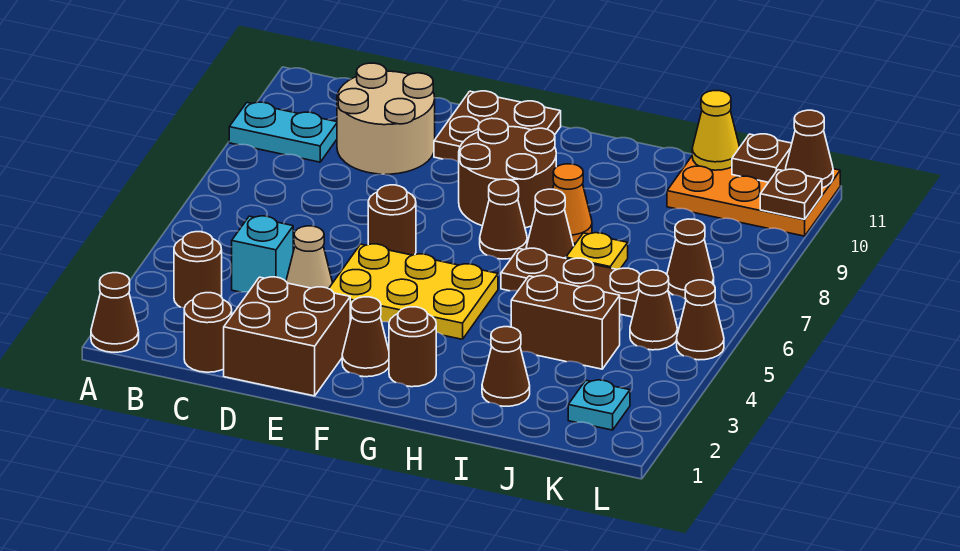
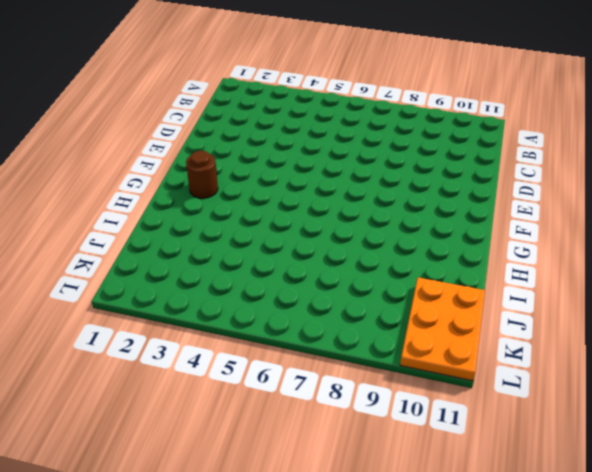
none -> brown cone A1 level 1
none -> cyan plate A9:B9 level 1
none -> brown round brick B3 level 1
none -> brown round brick C1 level 1

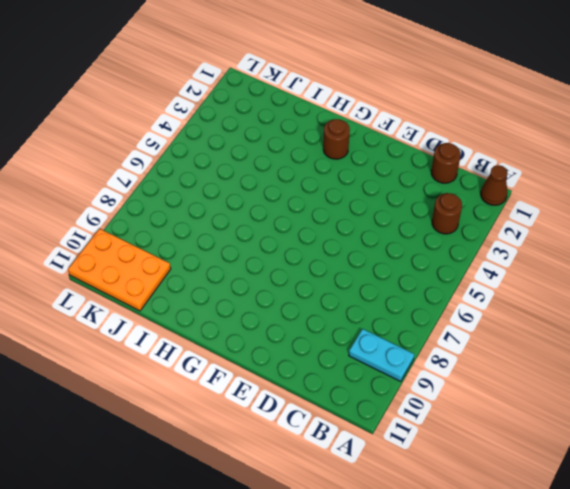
none -> cyan brick C4 level 1
none -> tan round brick C9:D10 level 1
none -> brown brick D1:E2 level 1
none -> tan cone D4 level 1

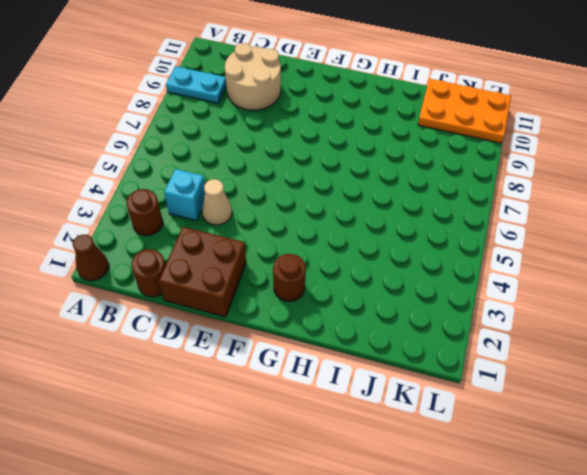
none -> yellow plate E4:G5 level 1
none -> brown round brick E6 level 1
none -> brown plate E10:F11 level 1
none -> brown cone F2 level 1

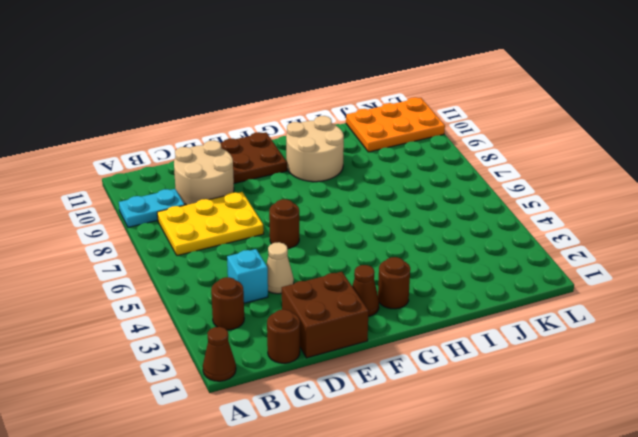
yellow plate B7:D8 level 1 -> yellow plate E4:G5 level 1
tan round brick G9:H10 level 1 -> brown round brick F8:G9 level 1
none -> brown cone G7 level 1
none -> brown plate H6:J6 level 1
none -> brown cone H7 level 1
none -> orange cone H8 level 1

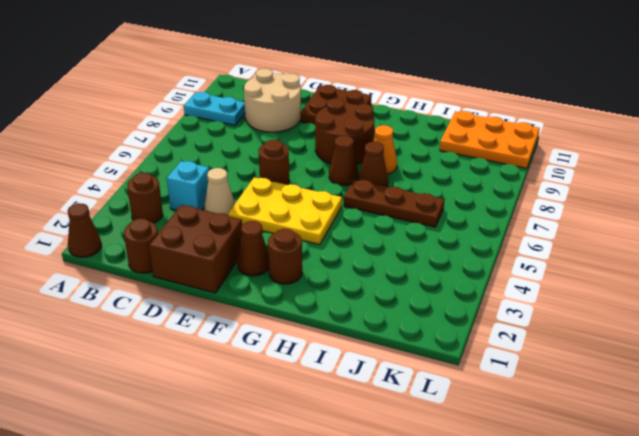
none -> brown cone I2 level 1
none -> brown brick I4:J4 level 1
none -> yellow plate I7 level 1
none -> cyan plate K2 level 1

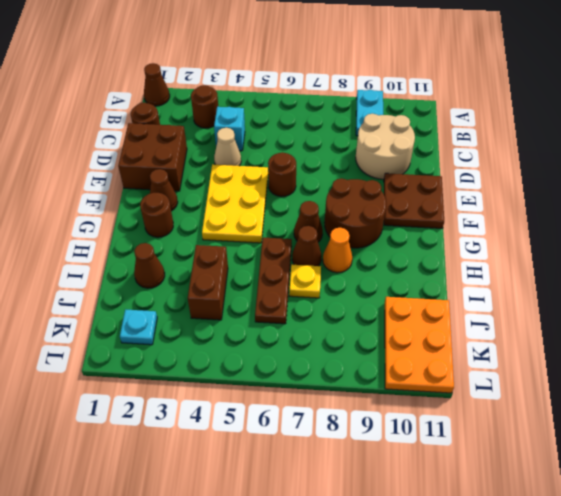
none -> brown cone K5 level 1
none -> brown cone K7 level 1
none -> brown cone L5 level 1
none -> yellow cone J11 level 2

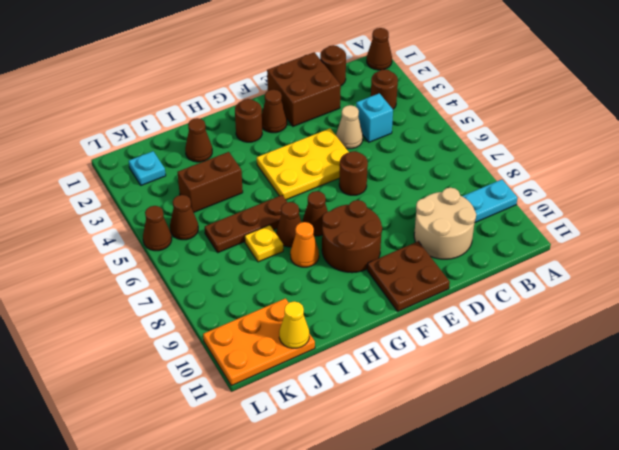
none -> brown cone K7 level 1
none -> brown plate K11 level 2
none -> brown plate L10 level 2
none -> brown cone L11 level 2

